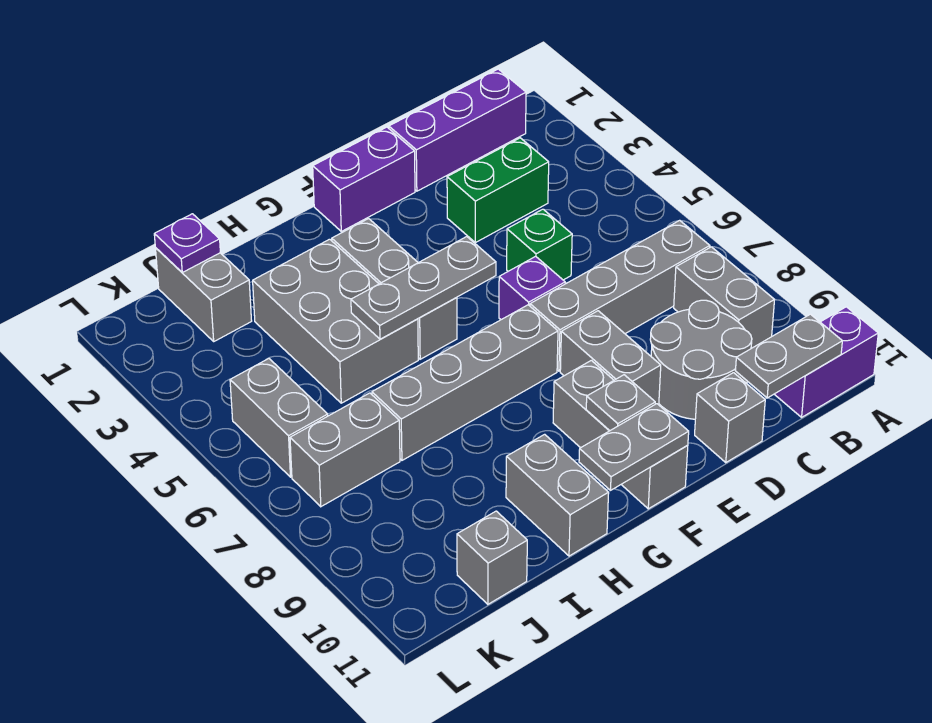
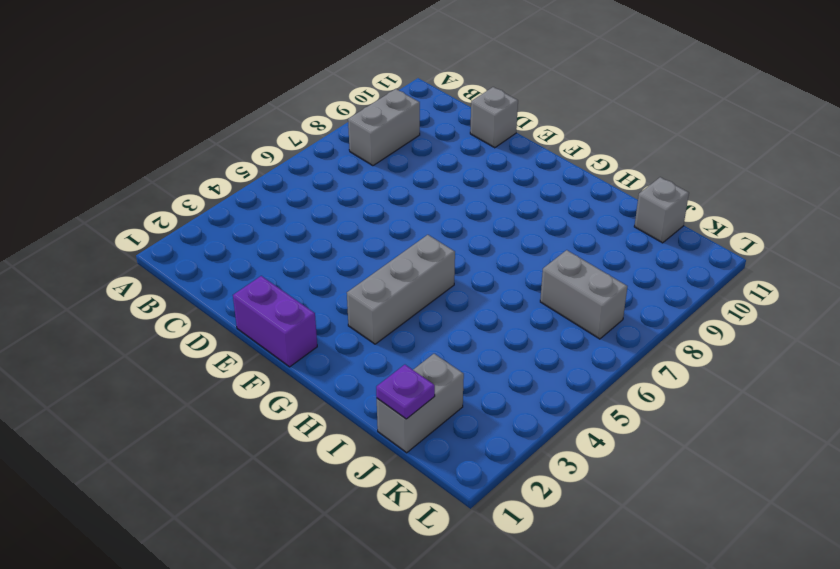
none -> purple brick A11:B11 level 1
none -> purple brick B1:D1 level 1
none -> grey brick B7:E7 level 1

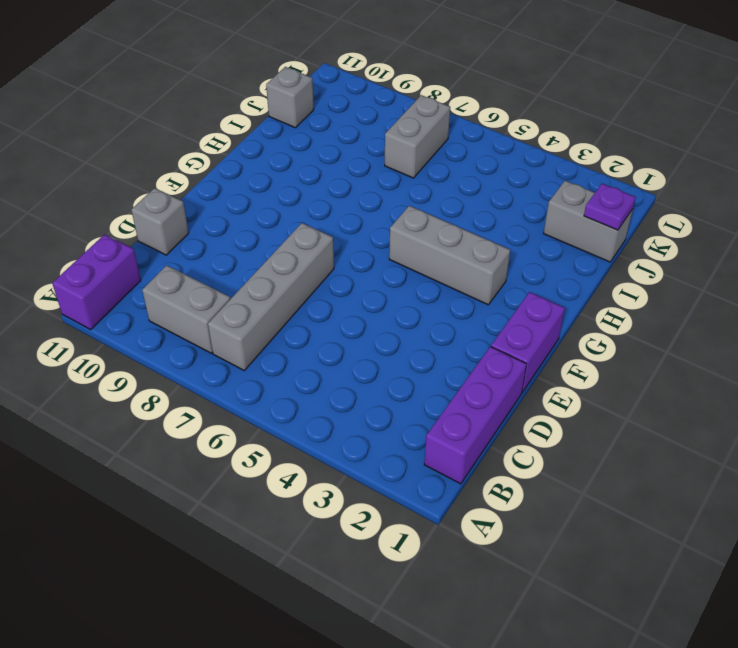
none -> green brick C3:D3 level 1
none -> grey round brick C9:D10 level 1
none -> green brick D5 level 1

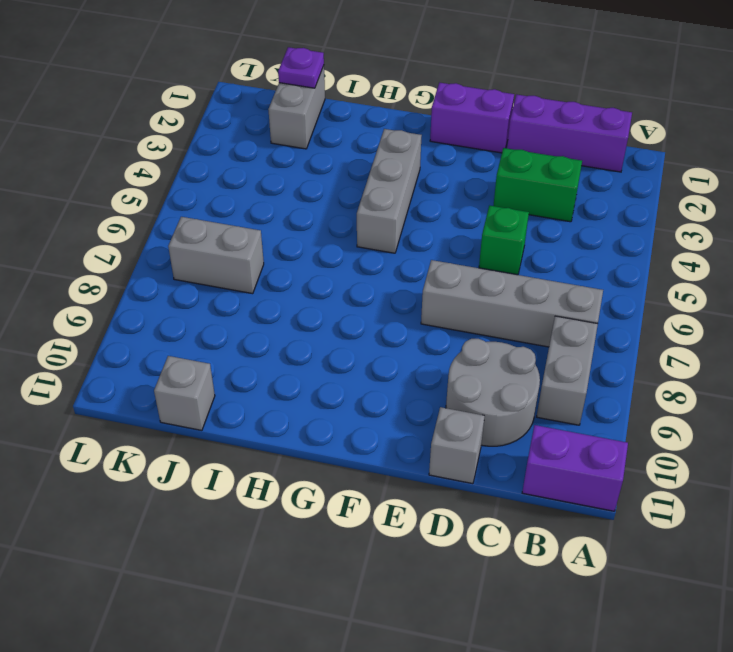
none -> purple brick E6 level 1
none -> grey brick E8:E9 level 1
none -> grey brick F7:I7 level 1

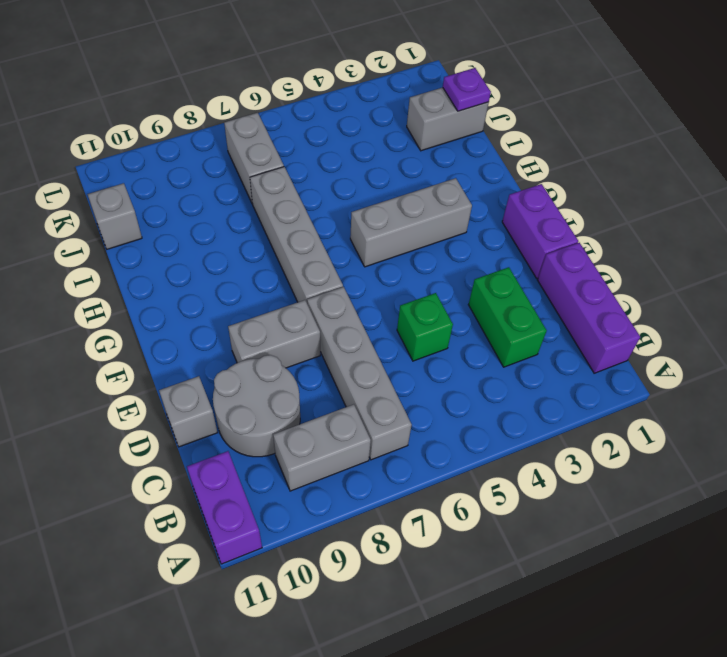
none -> purple brick E6 level 1
none -> grey brick F9:F11 level 1
none -> grey brick H3:I5 level 1

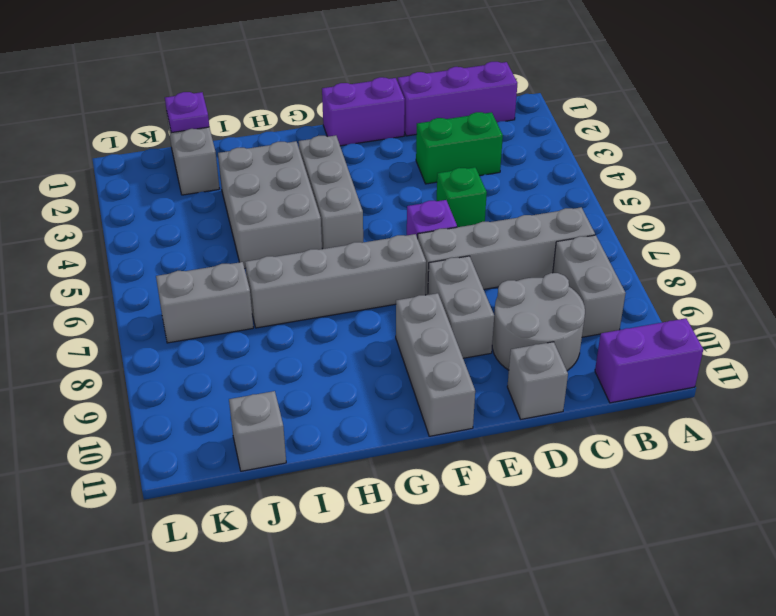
none -> grey brick H10:H11 level 1
none -> grey brick K5:K6 level 1
none -> grey plate B11:C11 level 2

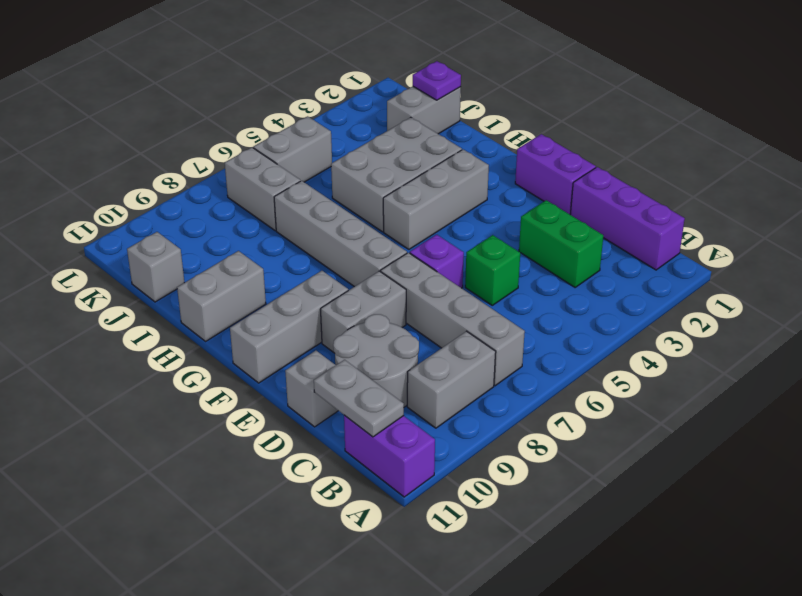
none -> grey plate F5:H5 level 2
none -> grey plate F10 level 2
none -> grey plate F11:G11 level 2

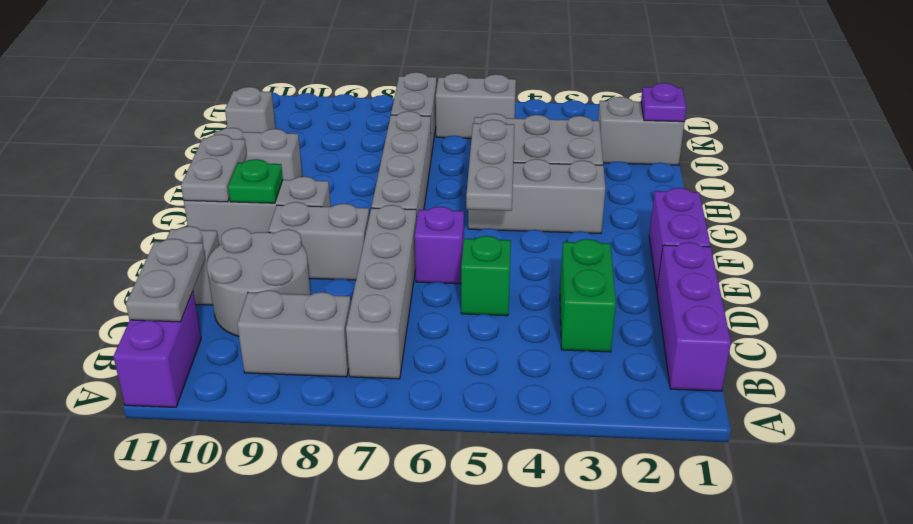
green plate F10 level 2 -> grey plate F10 level 2

